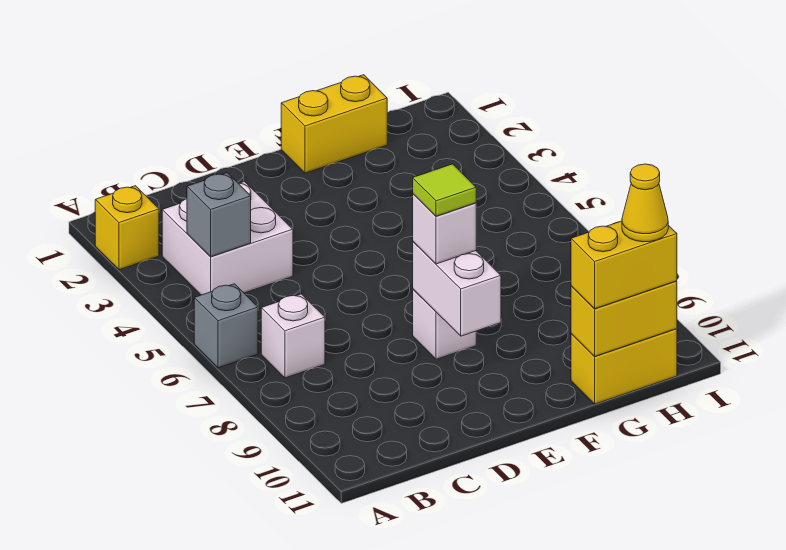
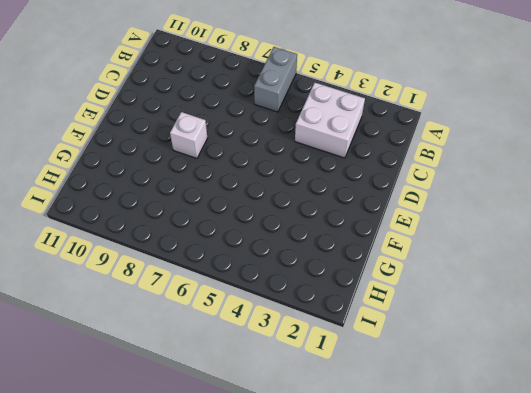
grey brick A6:B6 level 1 -> grey brick A6 level 1
none -> yellow brick A2 level 1
none -> white brick B7 level 1
none -> yellow brick F1:G1 level 1

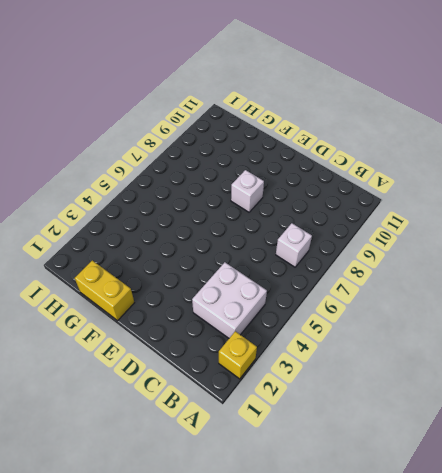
none -> grey brick A6 level 1
none -> yellow brick G11:H11 level 1
none -> grey brick B4 level 2

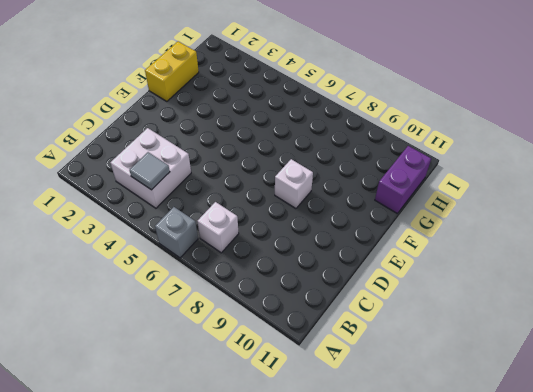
grey tile B4 level 2 -> grey brick B4 level 2
purple brick G11:H11 level 1 -> yellow brick G11:H11 level 1
none -> yellow brick A2 level 1
none -> white brick E8:E9 level 2
none -> yellow brick G11:H11 level 2

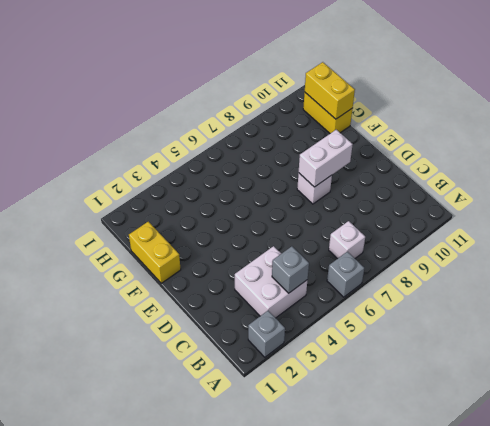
grey brick A2 level 1 -> yellow brick A2 level 1
none -> white brick E8 level 3
none -> yellow brick G11:H11 level 3
none -> lime tile E8 level 4

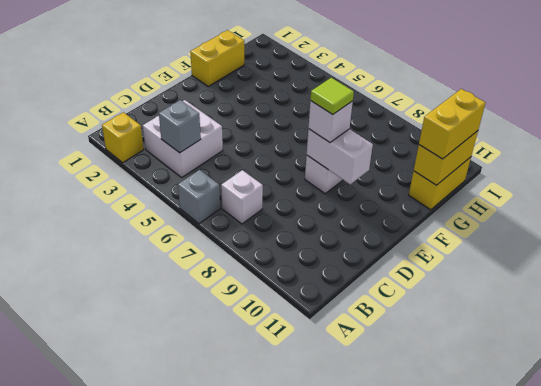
none -> yellow cone H11 level 4

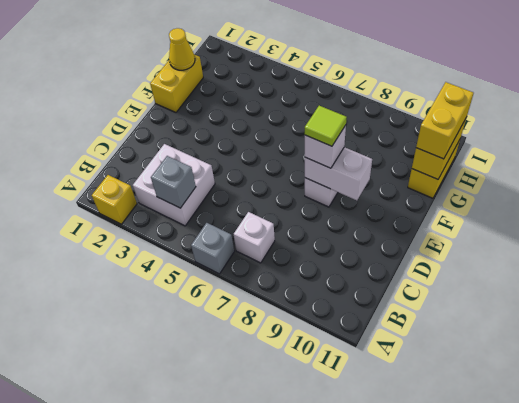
yellow cone G1 level 2 -> yellow cone H11 level 4

